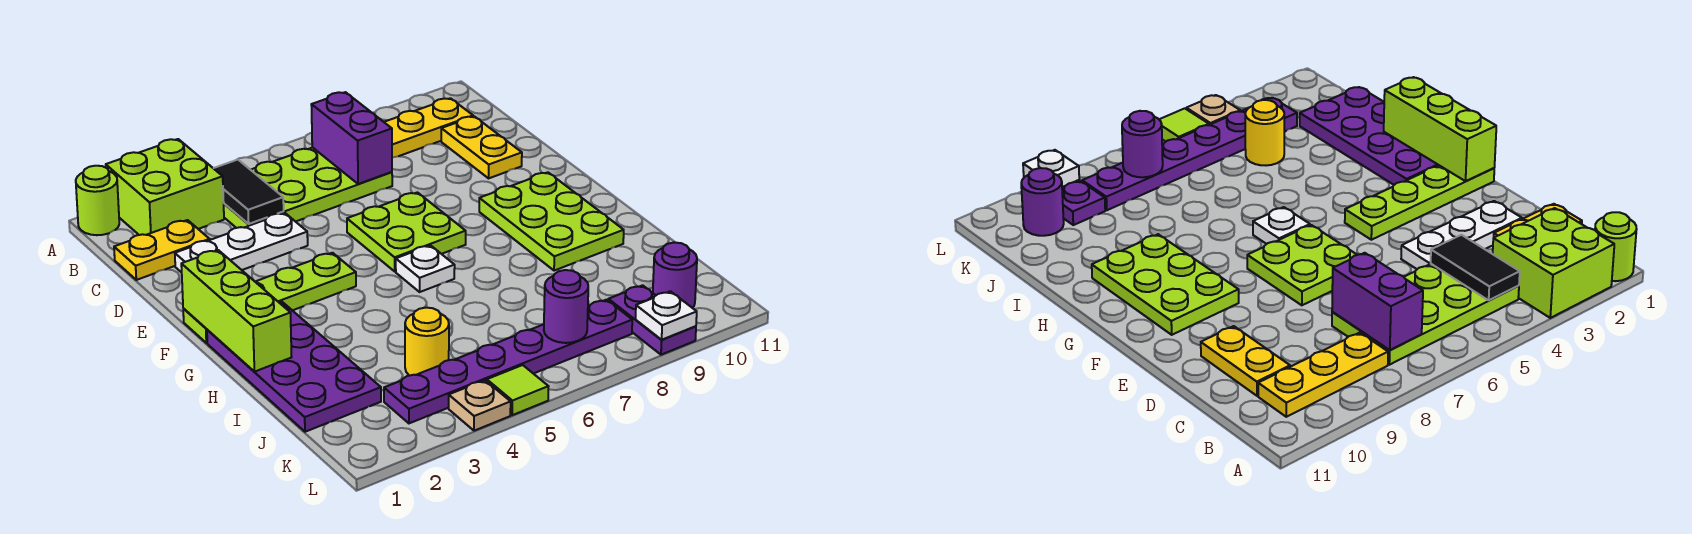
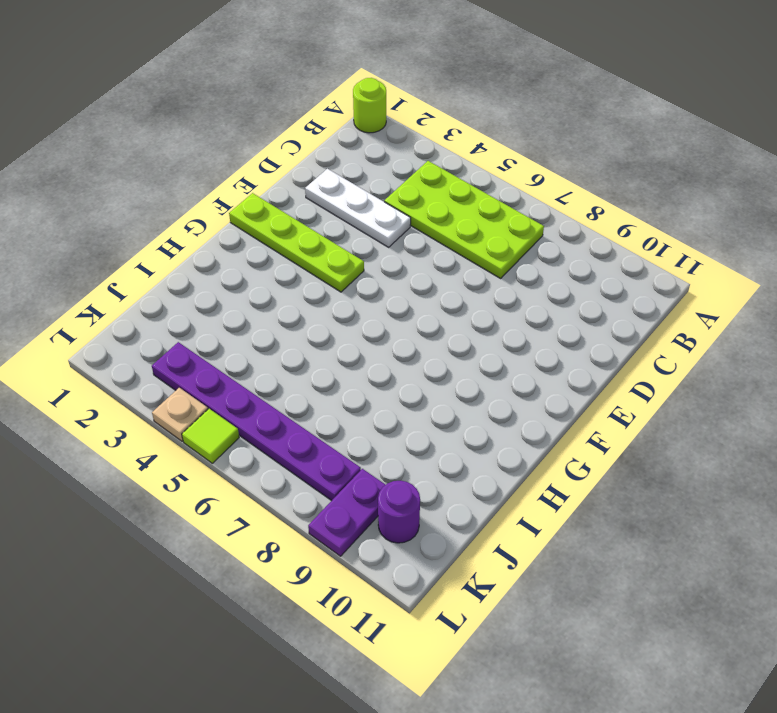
none -> lime brick A2:B3 level 1
none -> yellow plate B8:B10 level 1
none -> yellow plate C1:C2 level 1

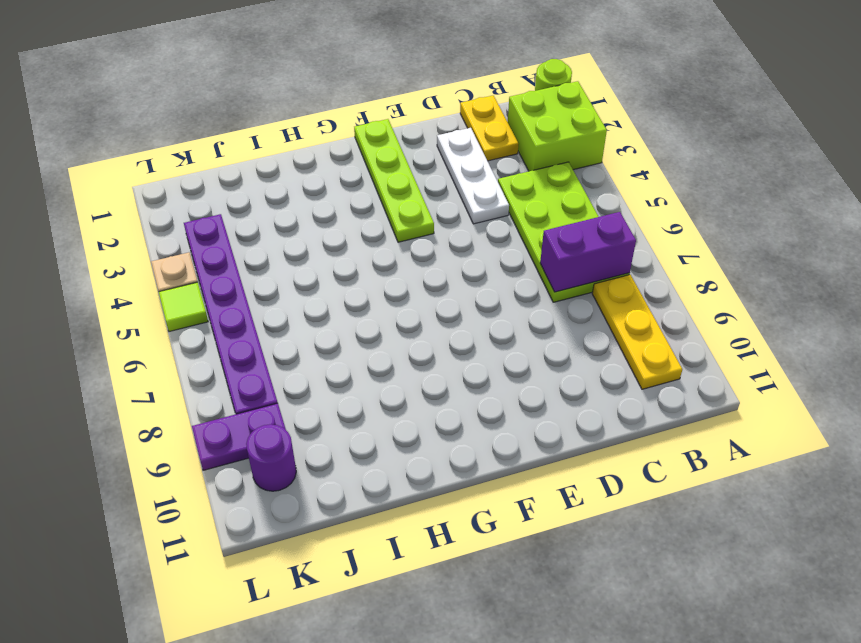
none -> yellow plate C10:D10 level 1
none -> lime plate E6:F7 level 1
none -> lime plate F9:H10 level 1

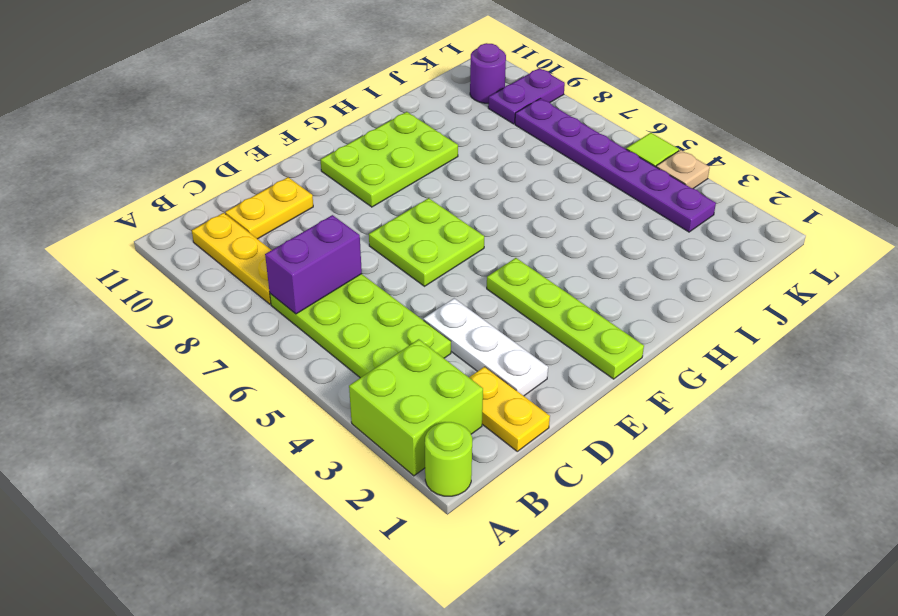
none -> purple plate G1:J2 level 1
none -> white plate G6 level 1
none -> yellow round brick J4 level 1

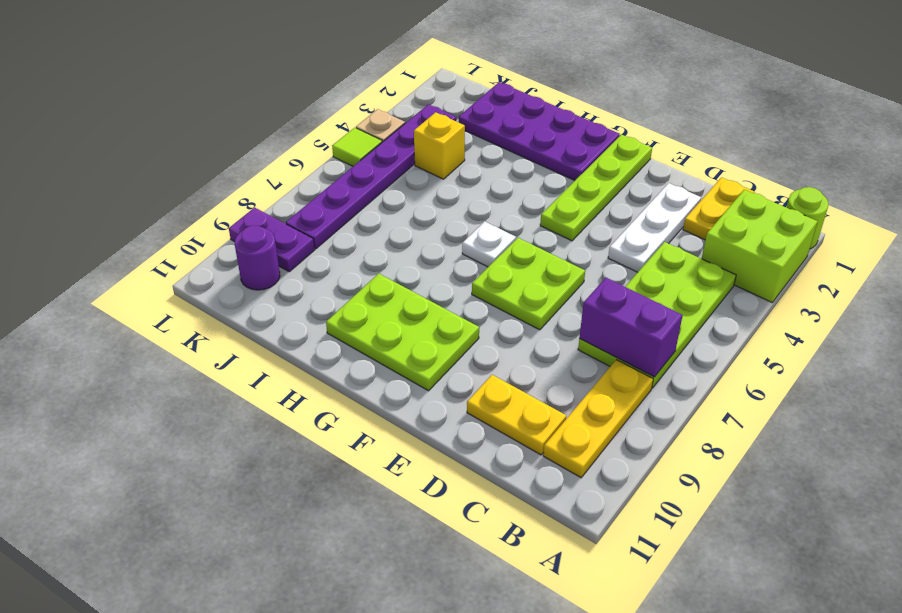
yellow brick J4 level 1 -> yellow round brick J4 level 1
none -> black tile B4:C4 level 2
none -> lime brick F1:H1 level 2
none -> purple round brick K7 level 2

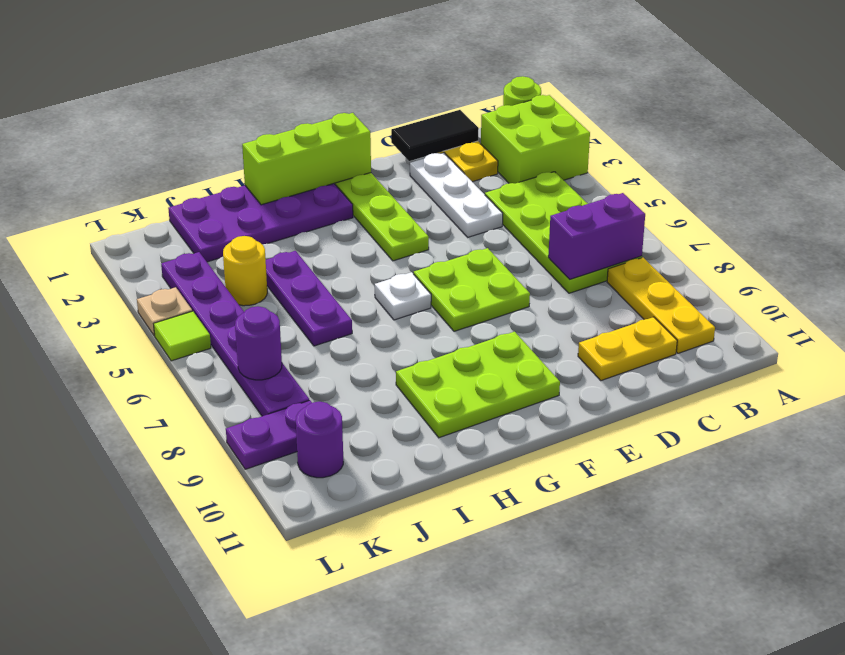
black tile C1:D1 level 2 -> black tile B4:C4 level 2
purple plate I4:I6 level 1 -> none
none -> white plate L9 level 2

